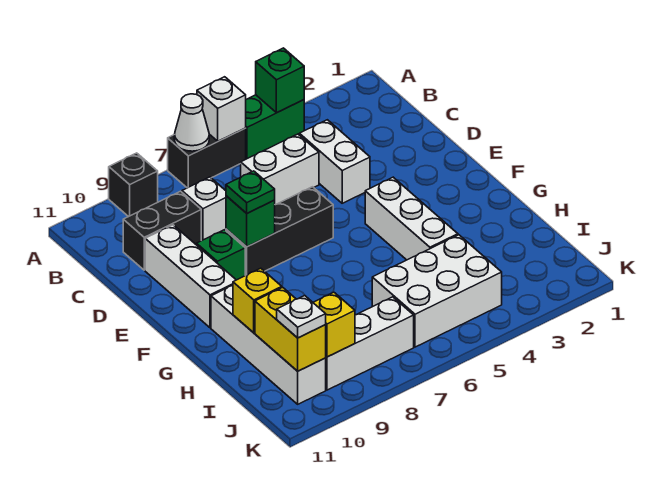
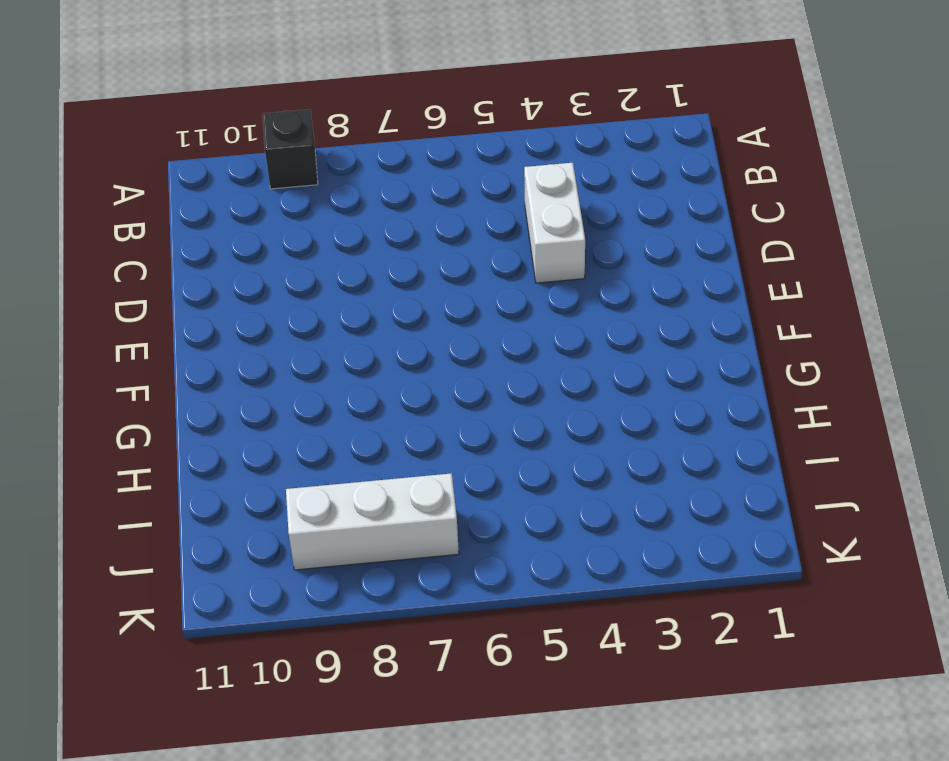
none -> green brick A4:A5 level 1
none -> black brick A6:A7 level 1
none -> white brick C5:C6 level 1

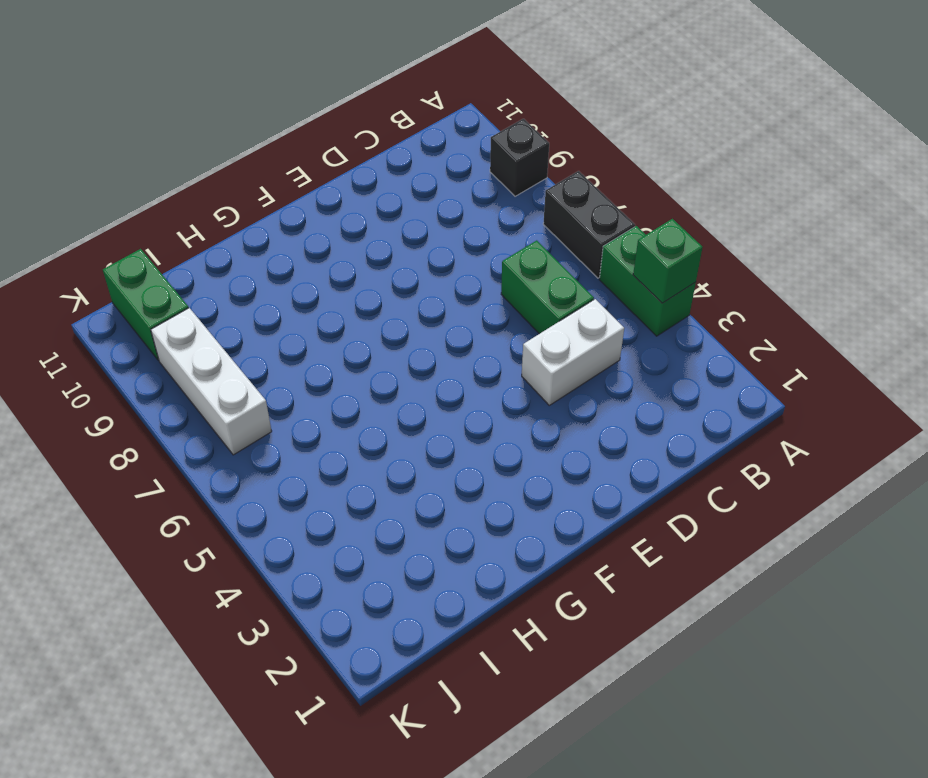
green brick C5:C6 level 1 -> white brick C5:C6 level 1
green brick J10:J11 level 1 -> white brick G10:J10 level 1
none -> white brick C8 level 1
none -> black brick C9:C10 level 1
none -> white brick D10:F10 level 1

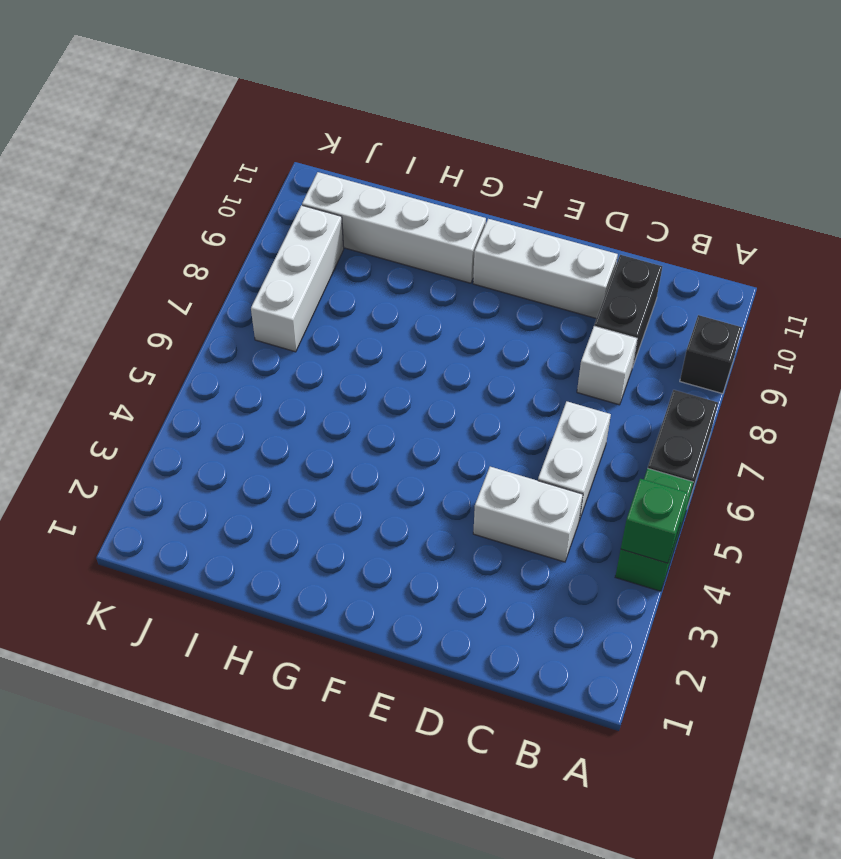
none -> black brick E6:E8 level 1
none -> green brick E9 level 1
none -> white brick F4:H4 level 1

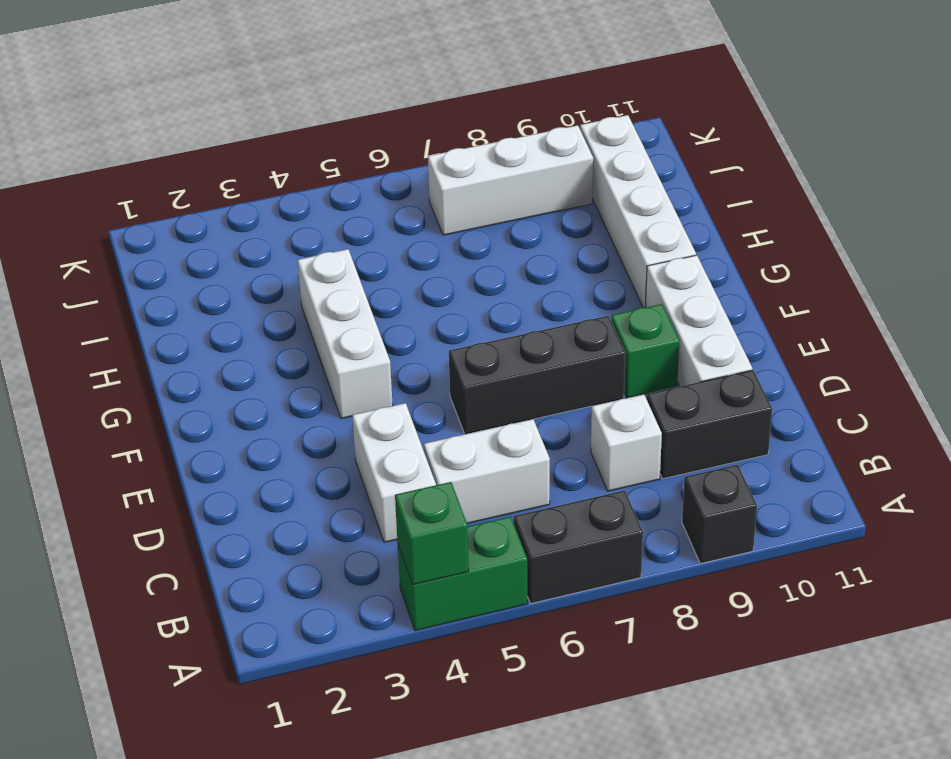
none -> white brick I4:J6 level 1
none -> white brick A6 level 2
none -> white cone A7 level 2

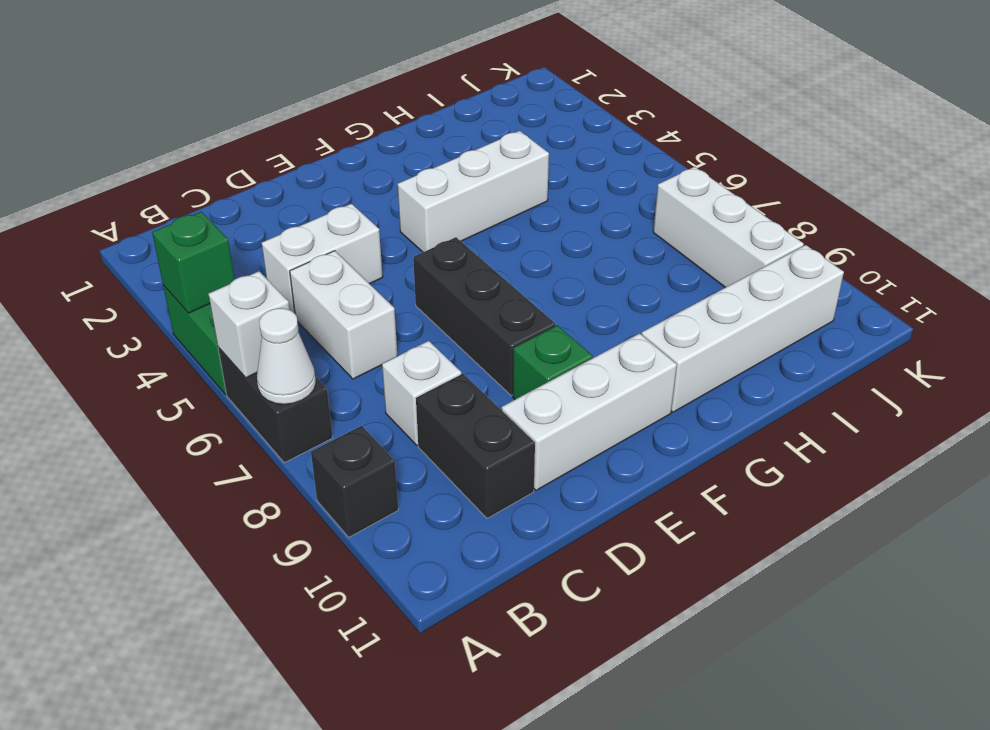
none -> white brick I4:J6 level 1
none -> green brick E8 level 2
none -> yellow brick H10 level 2

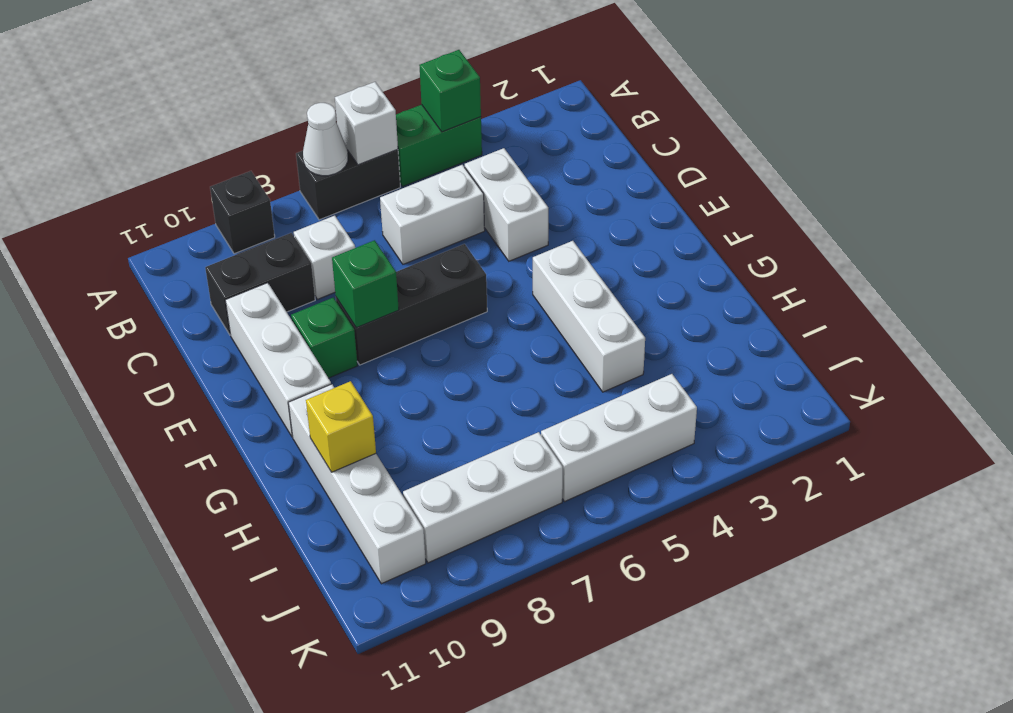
white brick J4:J6 level 1 -> white brick I4:J6 level 1
none -> yellow brick I10:J10 level 2
none -> yellow brick J9 level 2
none -> green plate E8 level 3

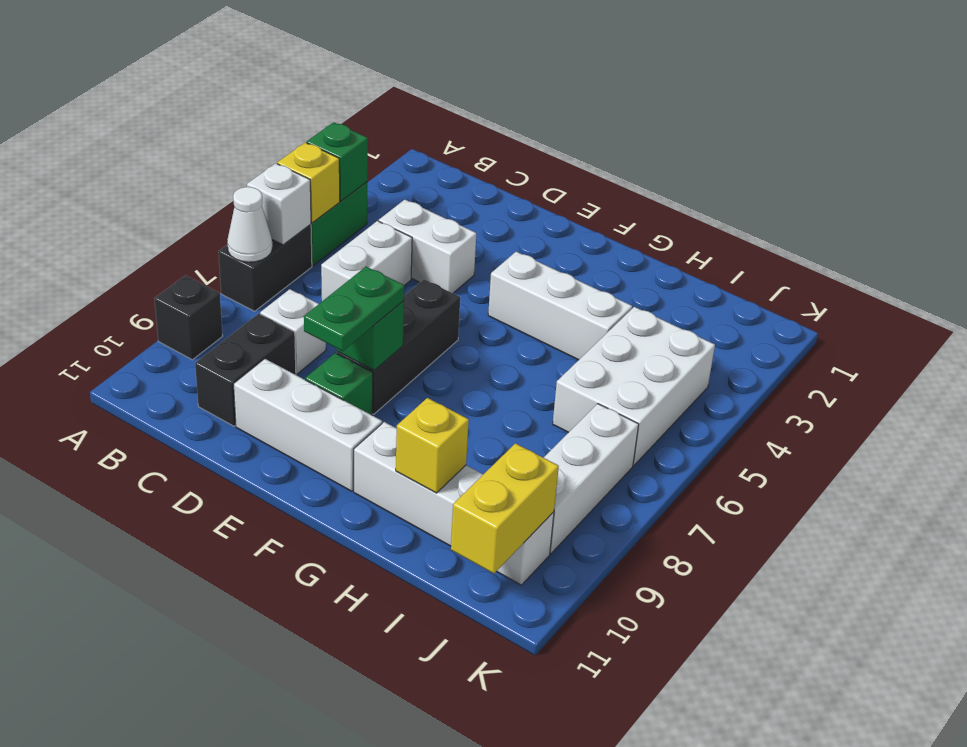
yellow brick A5 level 2 -> yellow brick J9 level 2
green plate E8:E9 level 3 -> green plate E8 level 3
yellow brick J10:J11 level 2 -> yellow brick I10:J10 level 2
none -> white plate J10 level 3

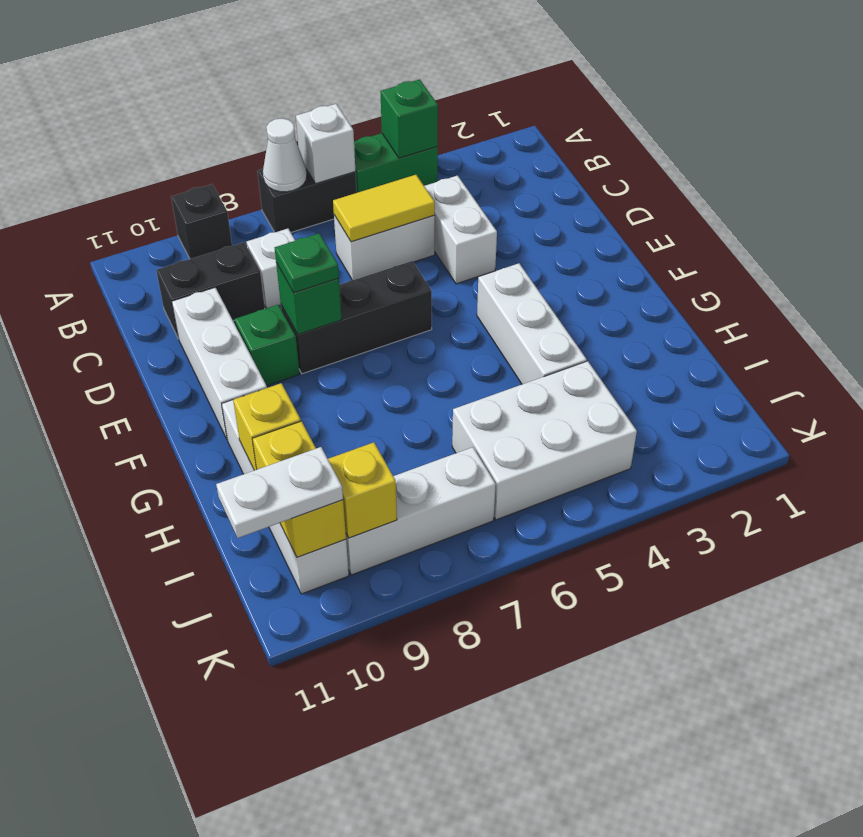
yellow tile C5:C6 level 2 -> none
white plate J10:J11 level 3 -> white plate J10 level 3

